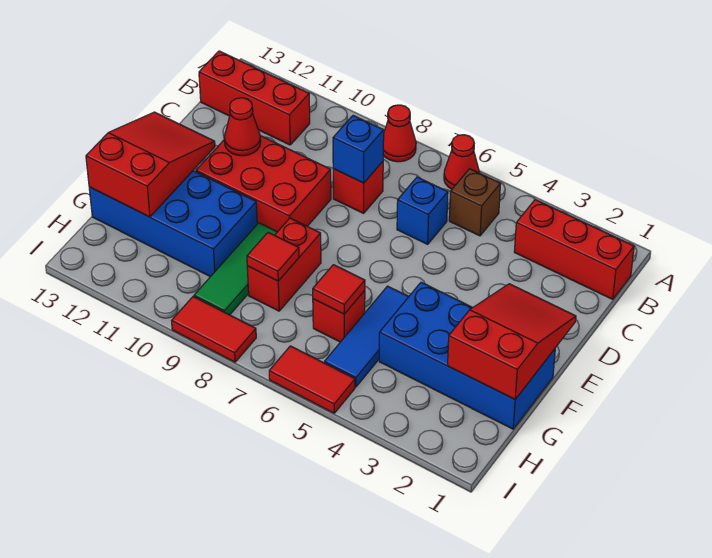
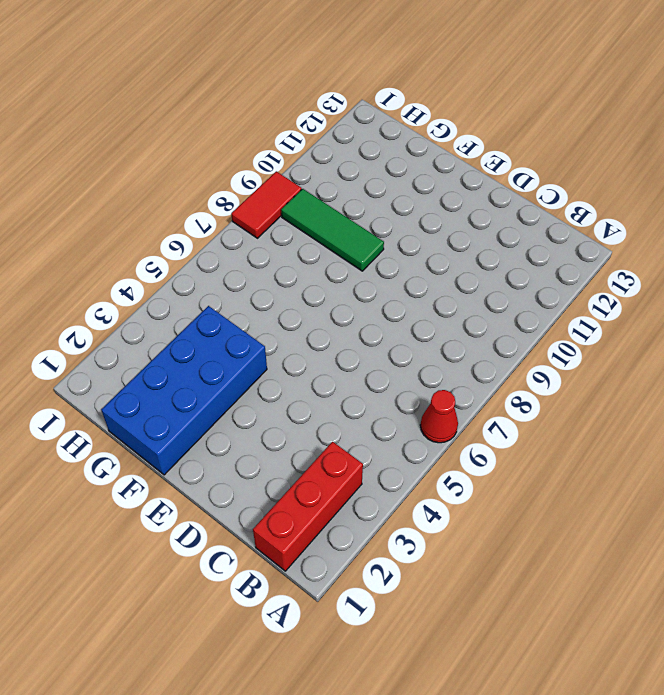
none -> red cone A8 level 1
none -> brown brick B5 level 1
none -> red brick B11:B13 level 1

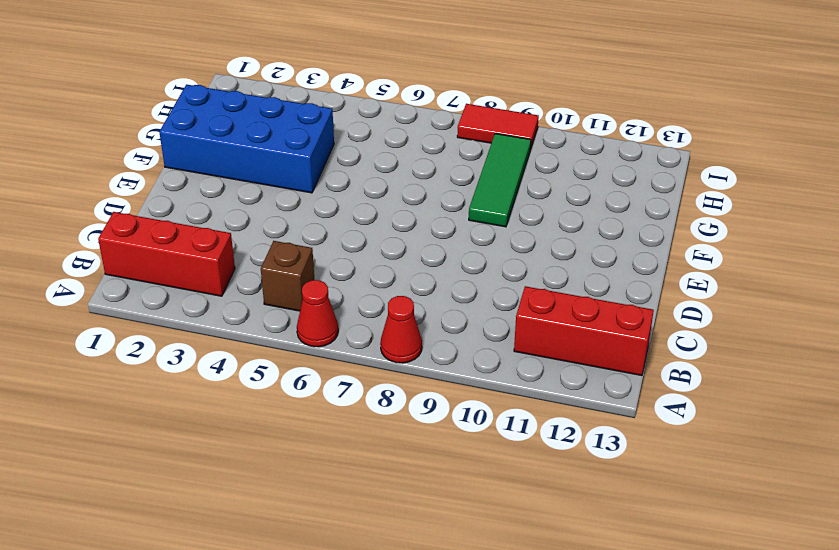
none -> blue brick C6 level 1
none -> red brick C8 level 1
none -> red brick D9:E11 level 1

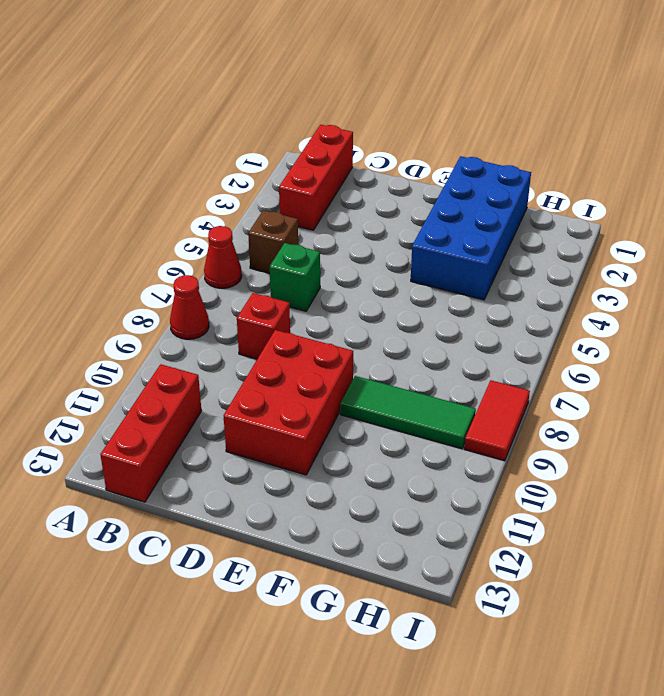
green brick C6 level 1 -> blue brick C6 level 1
none -> blue tile F5:H5 level 1
none -> red brick F8:G8 level 1
none -> blue brick F10:G13 level 1

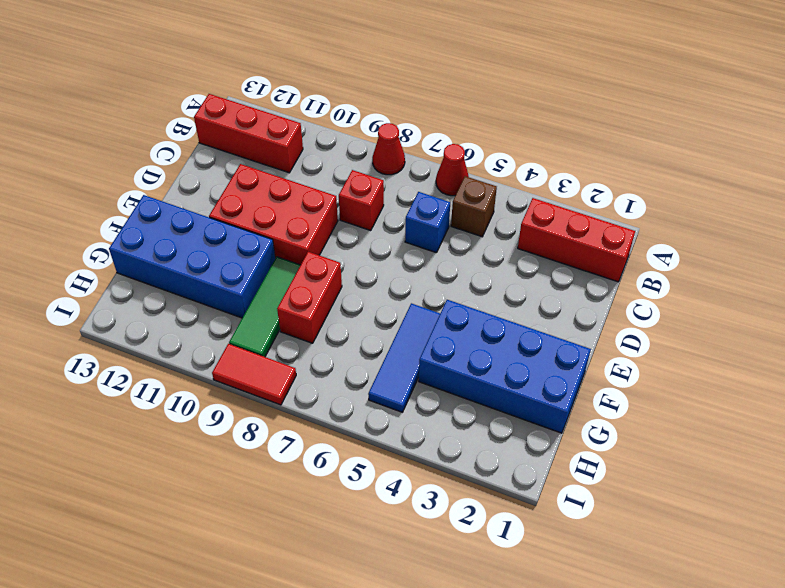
none -> red brick G6 level 1
none -> red tile I5:I6 level 1
none -> blue brick C8 level 2

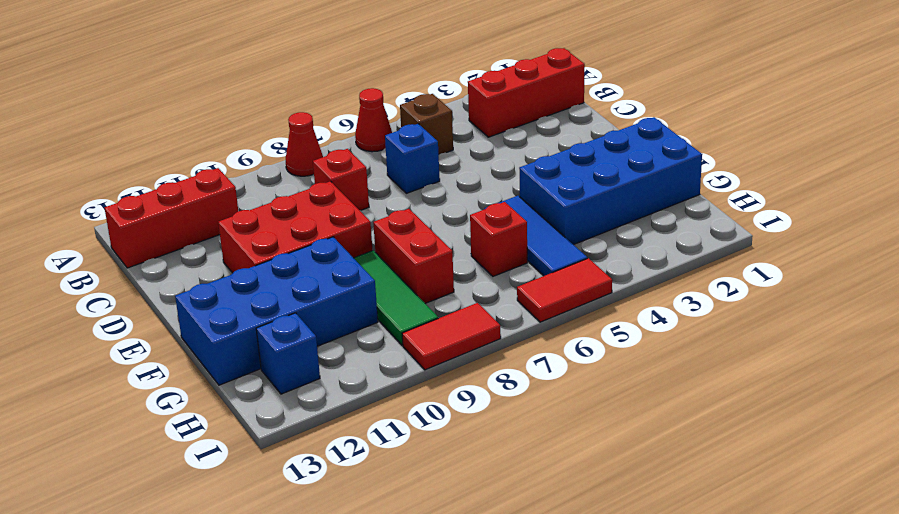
blue brick H12 level 1 -> blue brick C8 level 2
none -> red cone D11 level 2
none -> red slope E1:G2 level 2 top G
none -> red slope E12:G13 level 2 top G

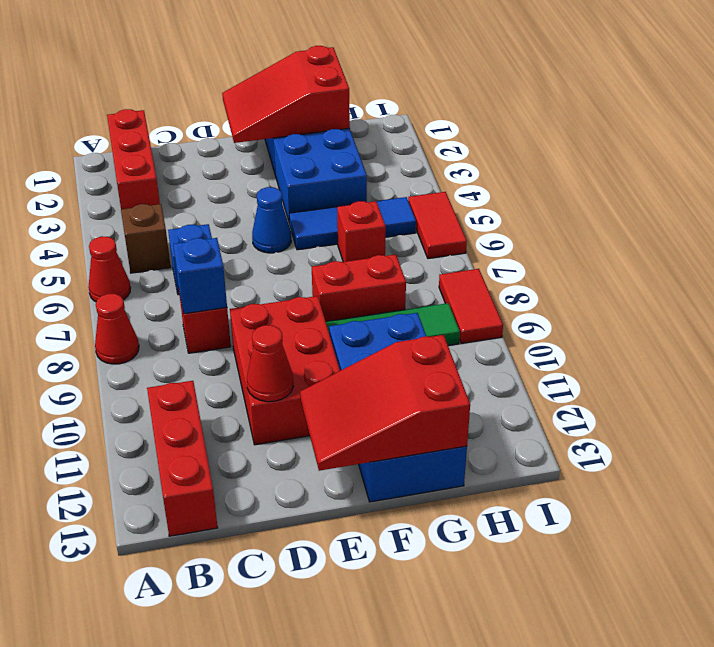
blue cone E5 level 1 -> none
none -> red tile G6 level 2
none -> red tile G8 level 2

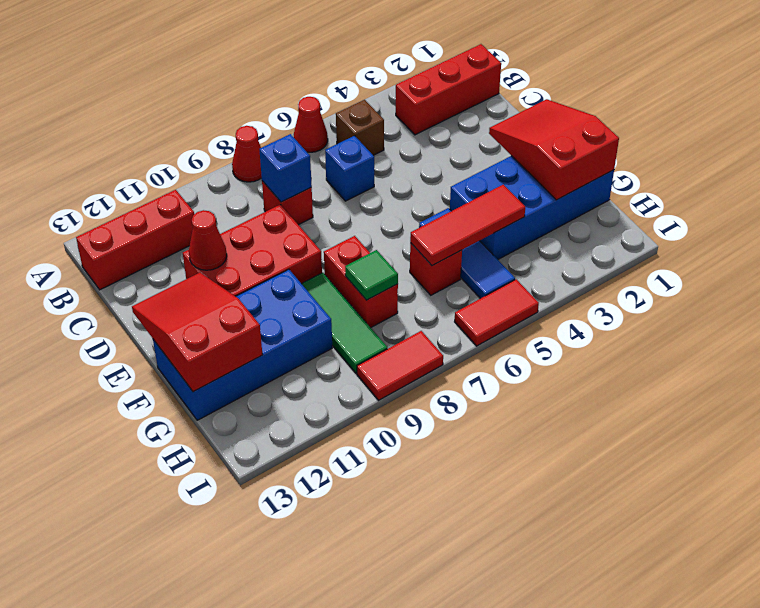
red tile G4:G6 level 2 -> red tile G6 level 2
green tile G8 level 2 -> red tile G8 level 2

